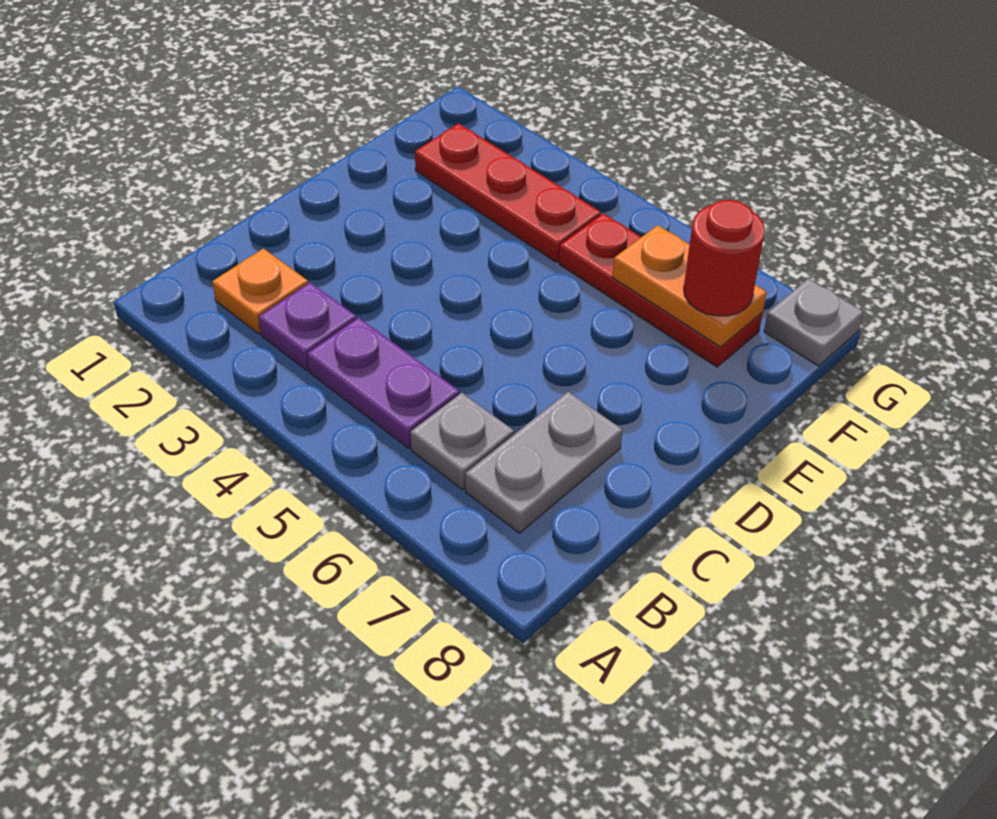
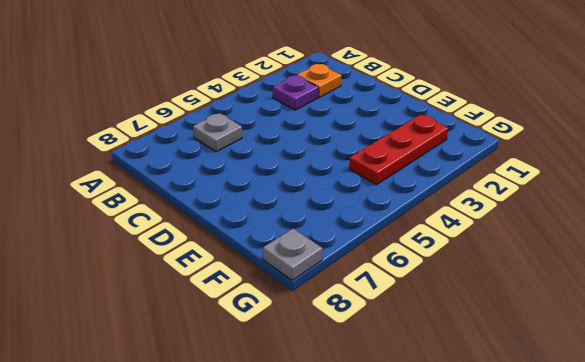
none -> purple plate B4:B5 level 1
none -> grey plate B7:C7 level 1

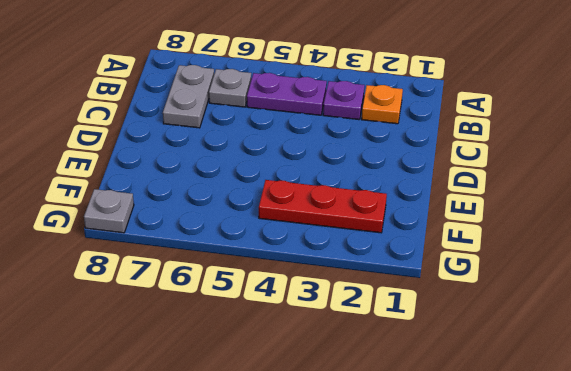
none -> red plate F5:F7 level 1
none -> orange plate F6:F7 level 2

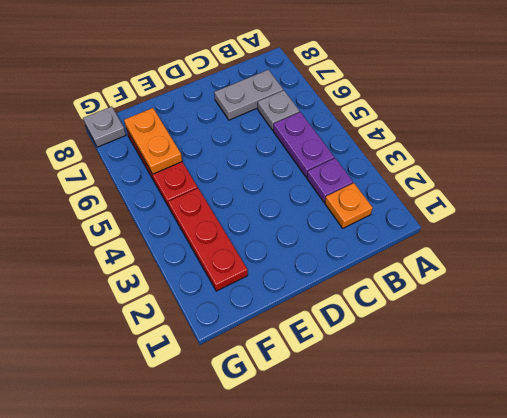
none -> red round brick F7 level 3

